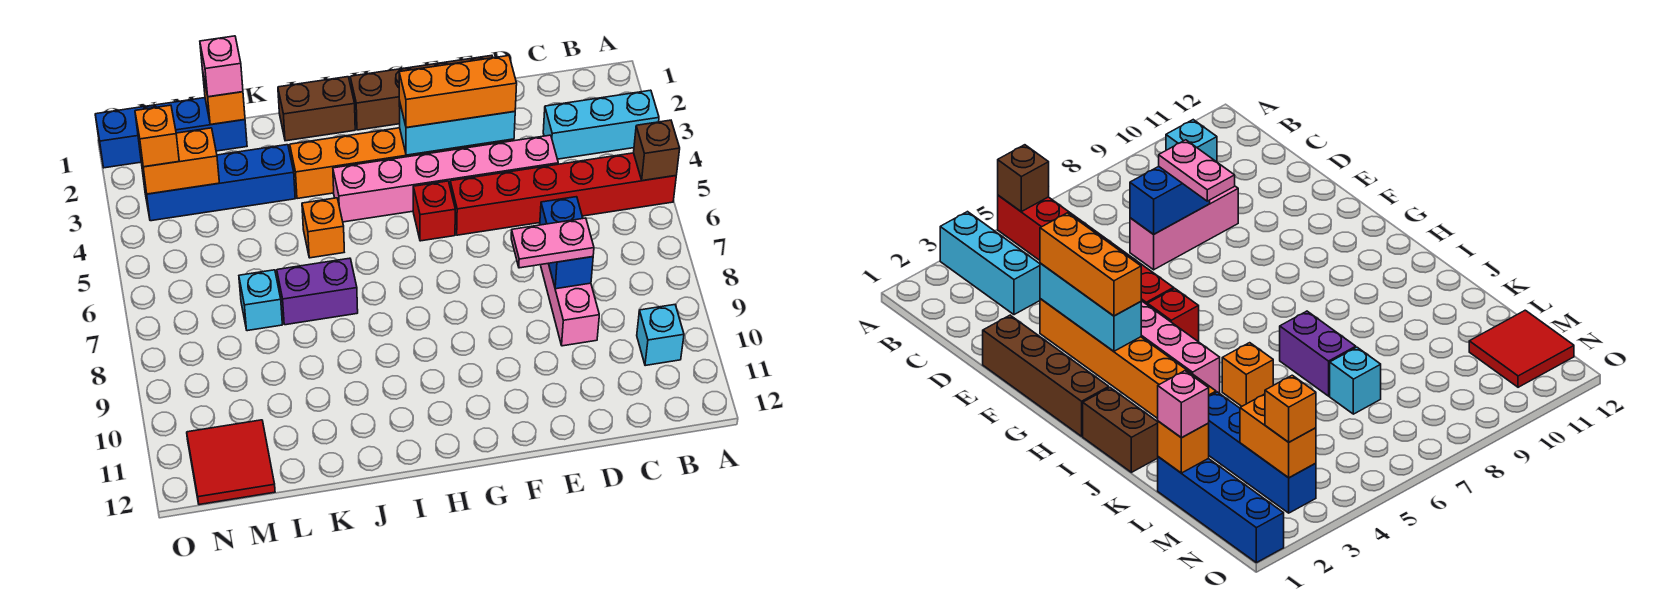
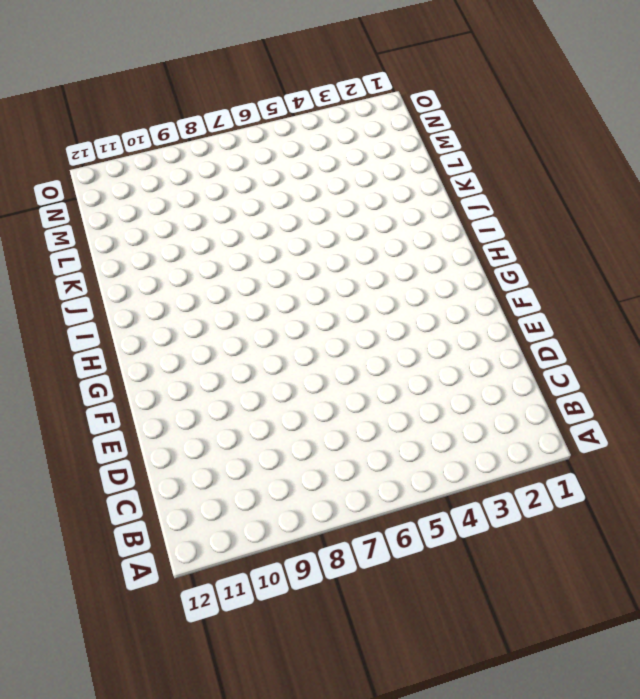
none -> cyan brick A3:C3 level 1
none -> red brick A5:F5 level 1
none -> cyan brick B10 level 1

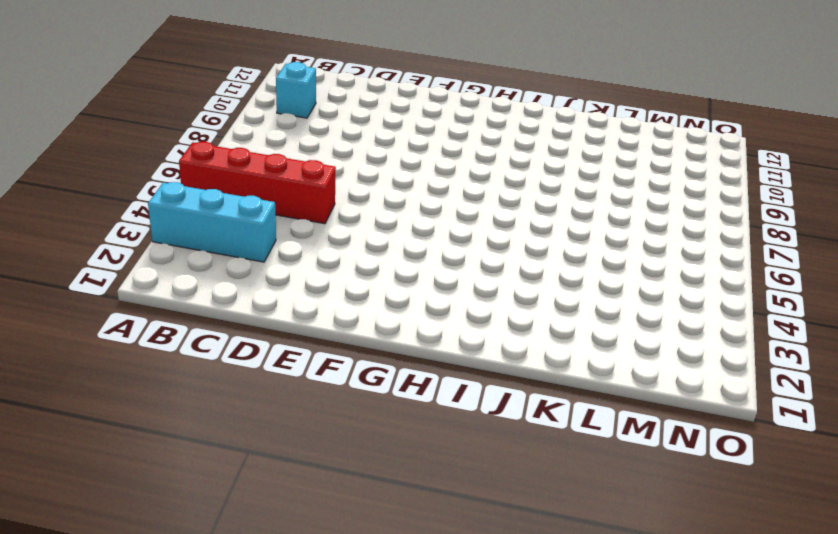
red brick A5:D5 level 1 -> red brick A5:F5 level 1
none -> pink brick D4:I4 level 1
none -> pink brick D7:D9 level 1
none -> brown brick E1:H1 level 1

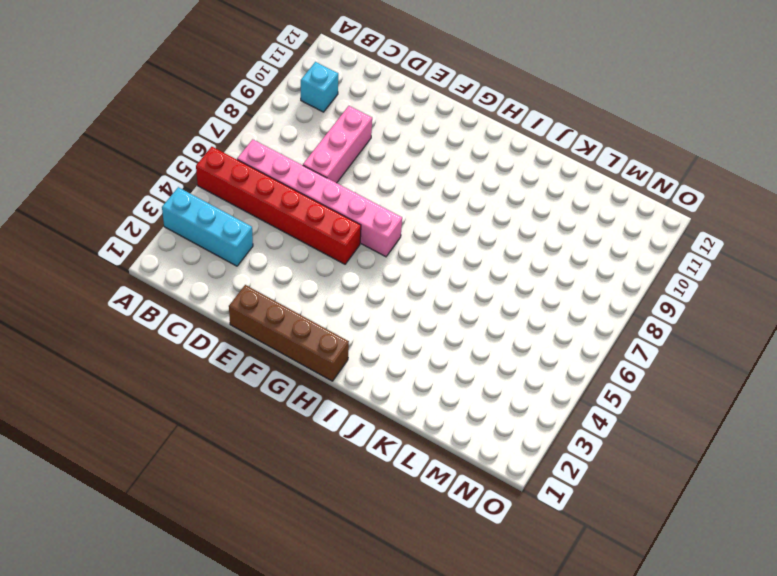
pink brick B6:G6 level 1 -> pink brick D4:I4 level 1
none -> orange brick E3:J3 level 1
none -> red brick G5 level 1
none -> brown brick I1:J1 level 1

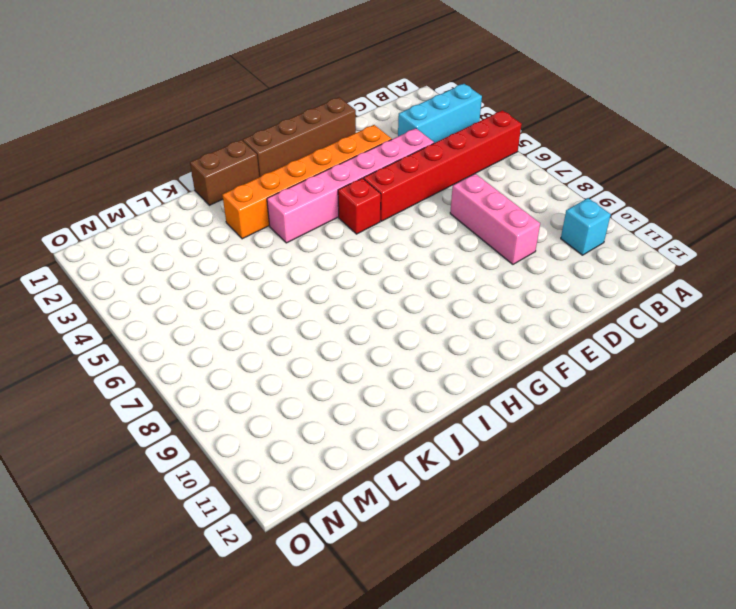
none -> orange brick J5 level 1
none -> purple brick J7:K7 level 1
none -> blue brick K3:N3 level 1

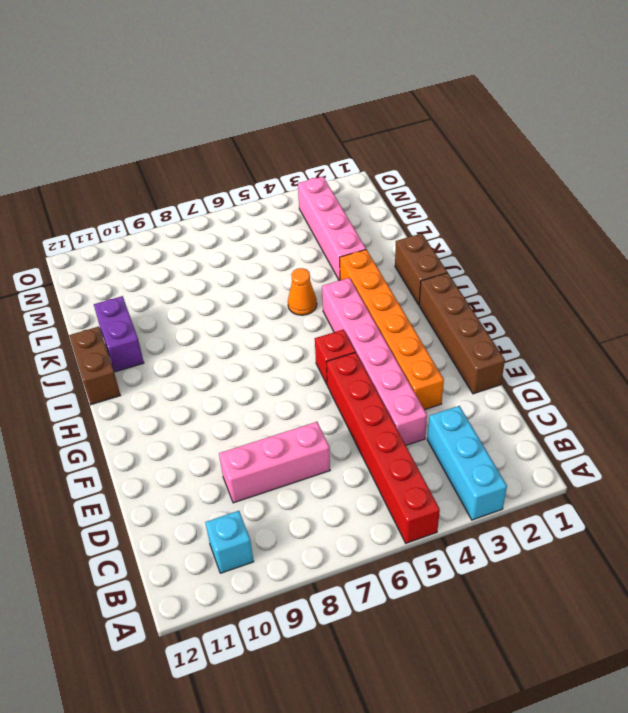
brown brick I12:J12 level 1 -> none
orange cone J5 level 1 -> orange brick J5 level 1
purple brick J11:K11 level 1 -> purple brick J7:K7 level 1
pink brick K3:N3 level 1 -> blue brick K3:N3 level 1
none -> blue brick L1:O1 level 1
none -> cyan brick L7 level 1
none -> red tile M11:N12 level 1

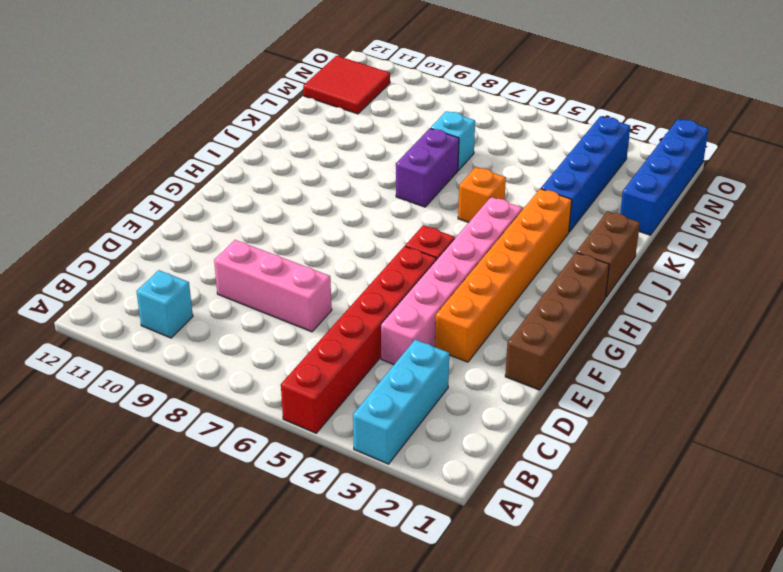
none -> brown brick A5 level 2
none -> blue brick D7:D8 level 2
none -> cyan brick E3:G3 level 2

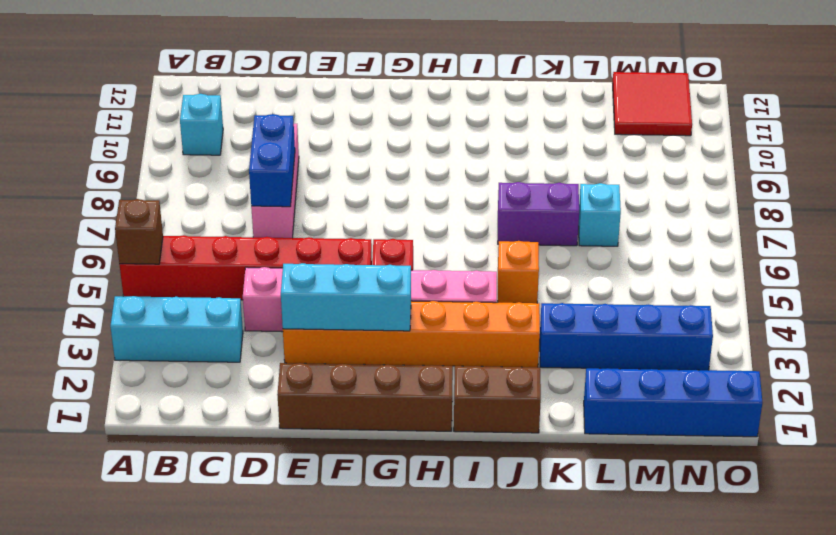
none -> orange brick L1 level 2
none -> orange brick M3:N3 level 2
none -> pink plate D8:E8 level 3

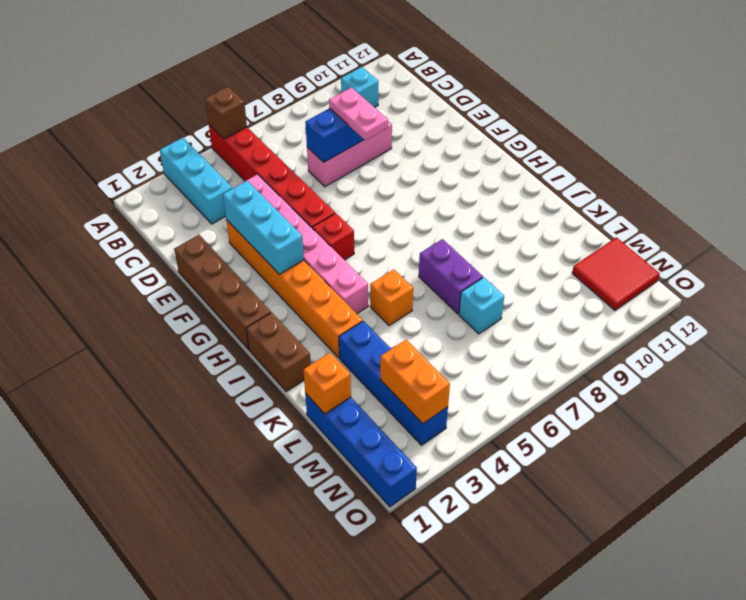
none -> orange brick E3:G3 level 3
none -> pink brick L1 level 3
none -> orange brick N3 level 3

